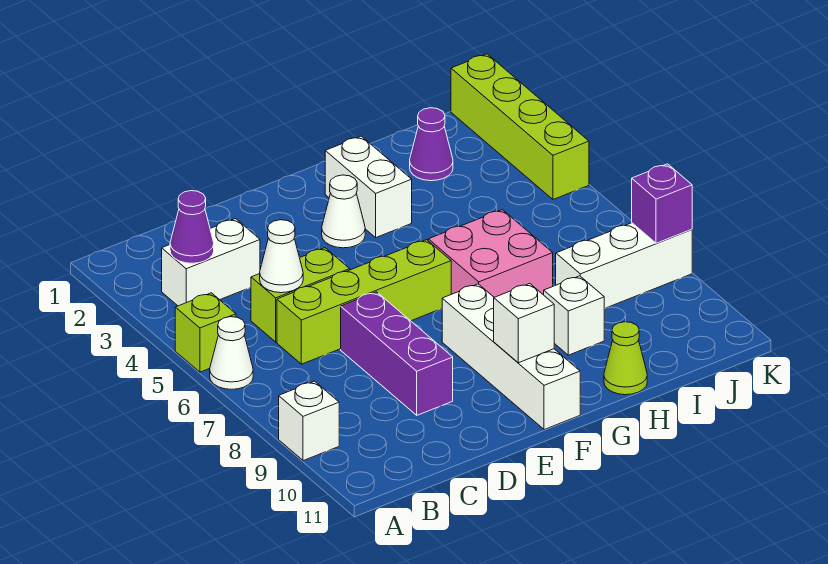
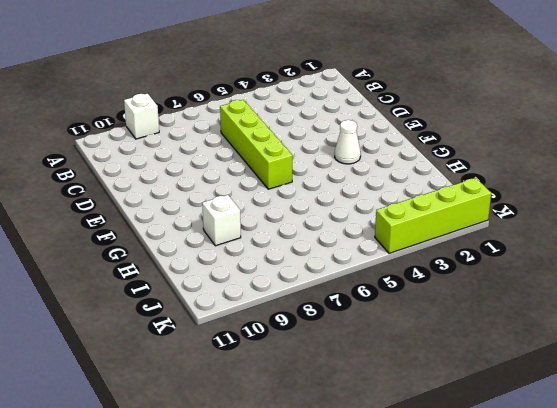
none -> lime brick A5 level 1
none -> white cone A6 level 1
none -> white brick B3:C3 level 1

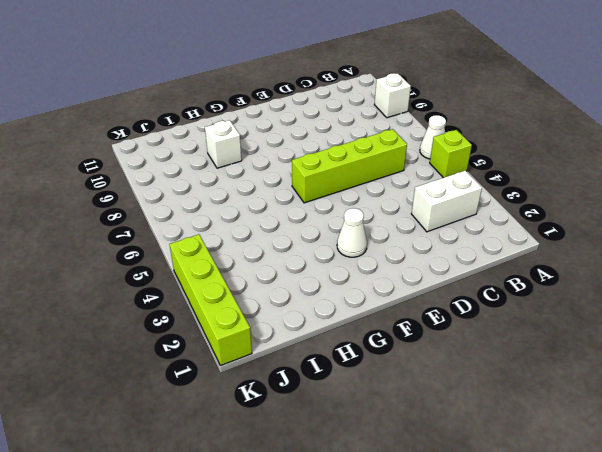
none -> lime brick C5:D5 level 1
none -> purple brick D7:D9 level 1
none -> white brick F8:F11 level 1

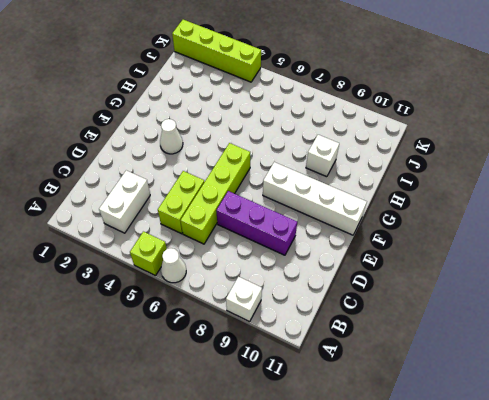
none -> white brick G2:G3 level 1
none -> pink brick G6:H7 level 1
none -> lime cone H11 level 1

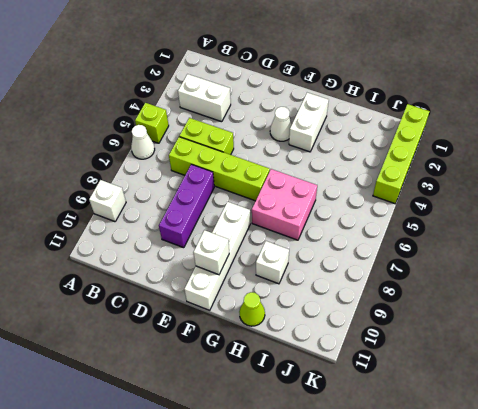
none -> purple cone I2 level 1
none -> white brick I8:K8 level 1
none -> purple cone B3 level 2

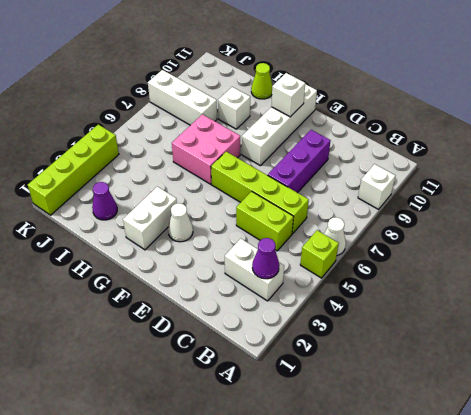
none -> white cone C5 level 2
none -> purple brick K8 level 2

